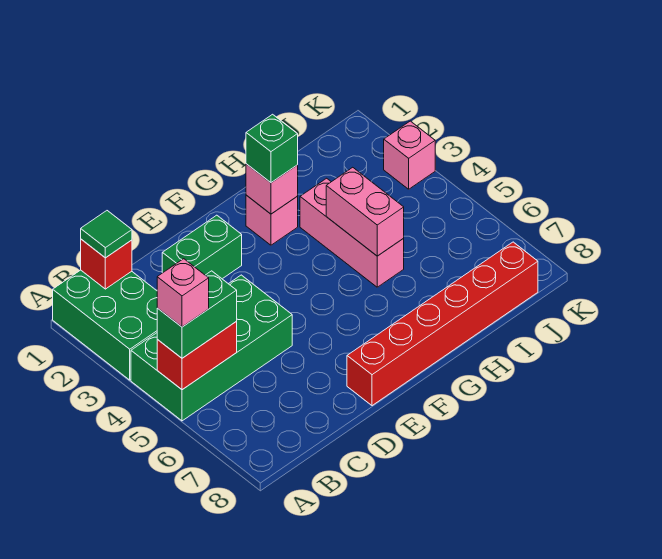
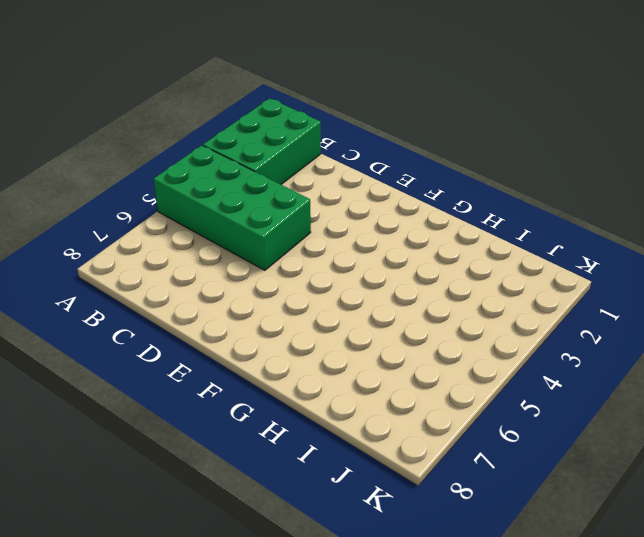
none -> green brick D2:E2 level 1
none -> red brick E8:J8 level 1
none -> pink brick G2 level 1

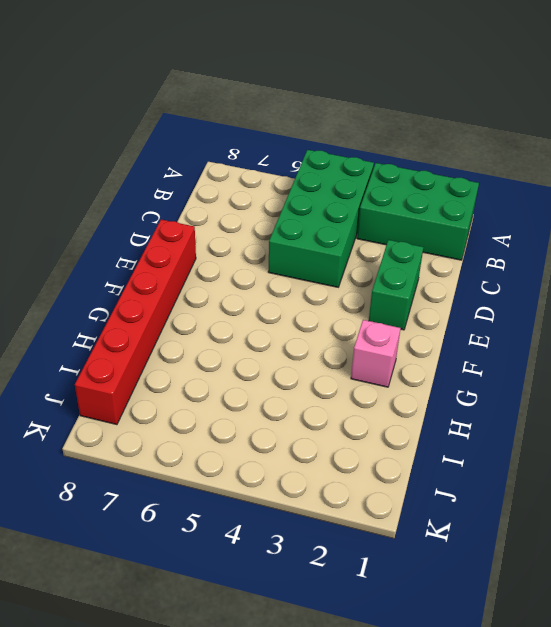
none -> pink brick H3:H5 level 1
none -> pink brick K3 level 1
none -> red brick A5:B5 level 2

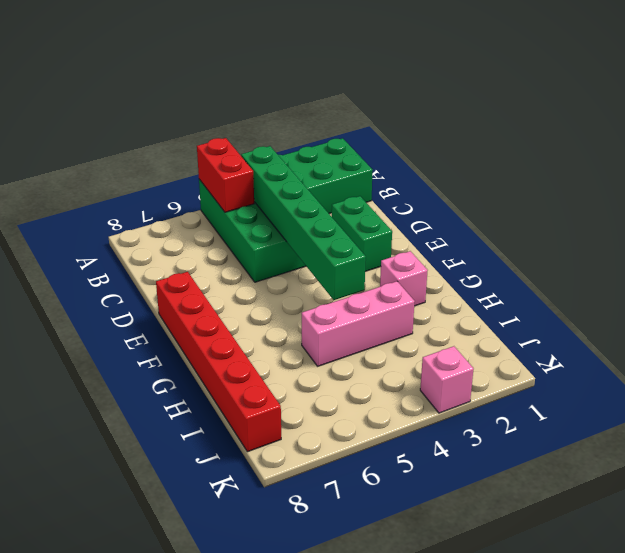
green brick B4:G4 level 2 -> none
none -> red brick B1 level 2
none -> pink brick G2 level 2
none -> pink brick H4:H5 level 2

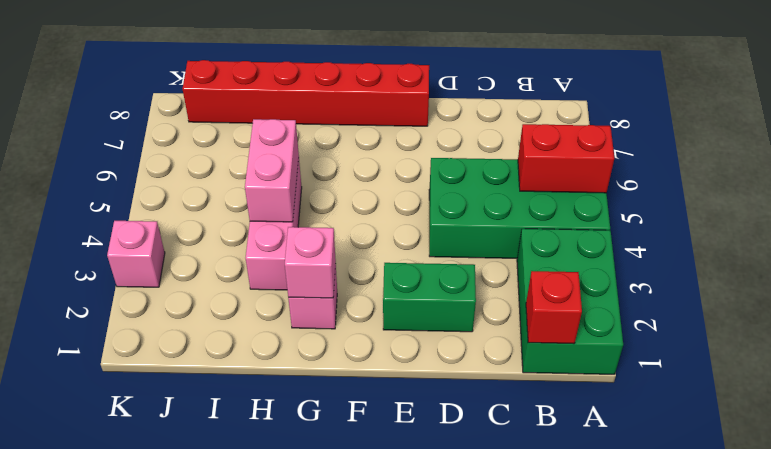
none -> green brick A5:B5 level 3
none -> green tile B1 level 3
none -> green brick G2 level 3

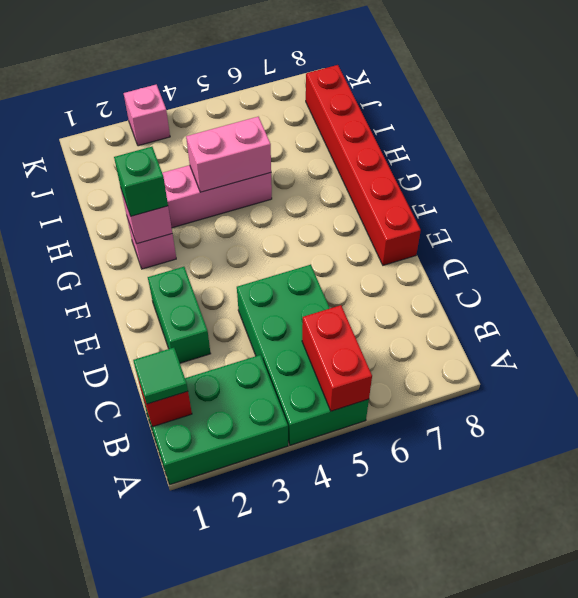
none -> green brick A5:B5 level 3
none -> pink brick A5 level 4

